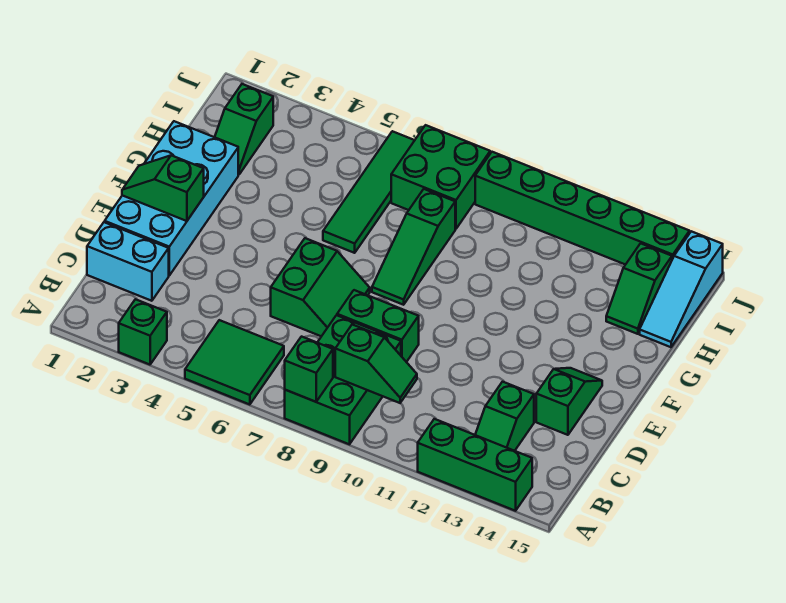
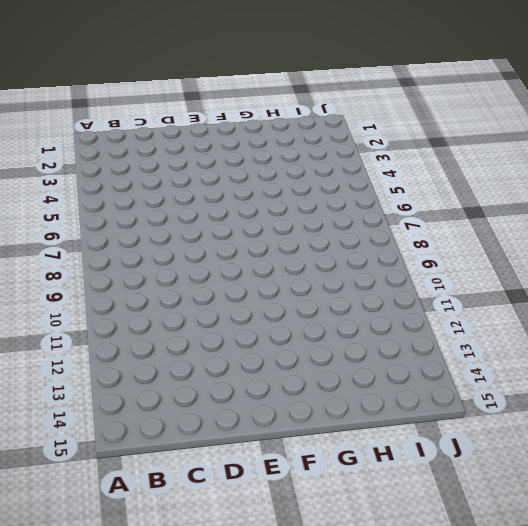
none -> green brick A3 level 1
none -> green tile A5:B6 level 1
none -> green brick A8:C9 level 1

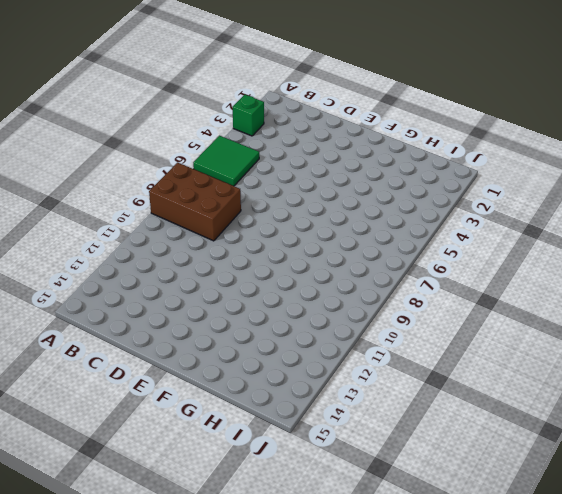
brown brick A8:C9 level 1 -> green brick A8:C9 level 1
none -> green brick A12:A14 level 1
none -> green slope B13:C13 level 1 top C
none -> cyan brick C1:C2 level 1

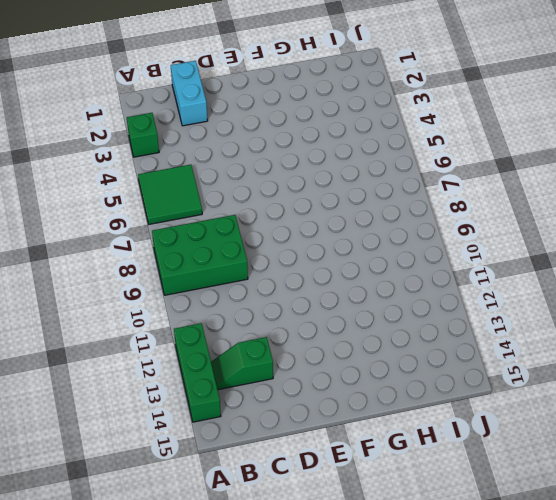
none -> cyan brick D1:G2 level 1
none -> green slope D6:E7 level 1 top 6
none -> green brick D8:D9 level 1

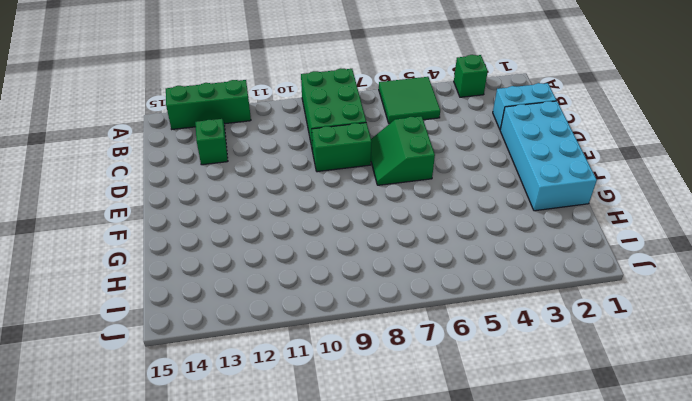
none -> green slope D14:E14 level 1 top D
none -> green slope F8:H8 level 1 top H
none -> green tile G6:J6 level 1

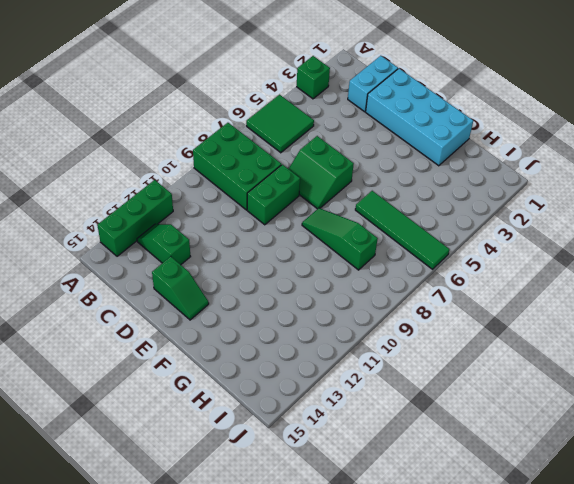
none -> green slope H2:I2 level 1 top I
none -> green slope H14:I14 level 1 top I
none -> cyan slope H15:J15 level 1 top J

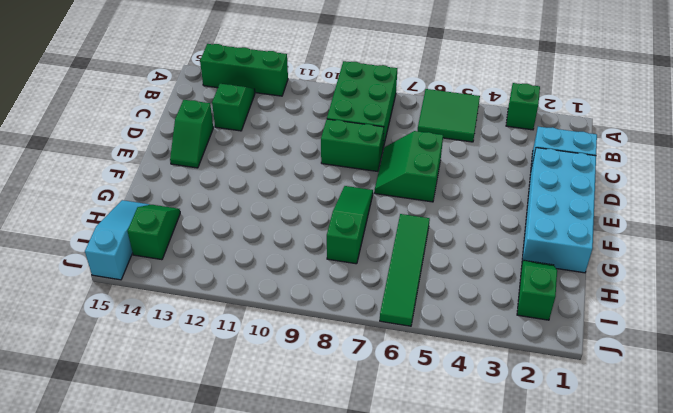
none -> green brick I7:J8 level 1
none -> green brick J9:J14 level 1
none -> green brick A8 level 2

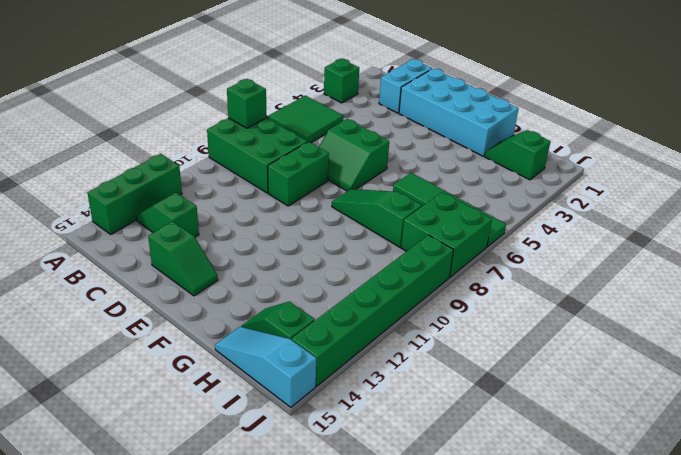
none -> green slope B9:B10 level 2 top 9
none -> green slope E1:E2 level 2 top 2

